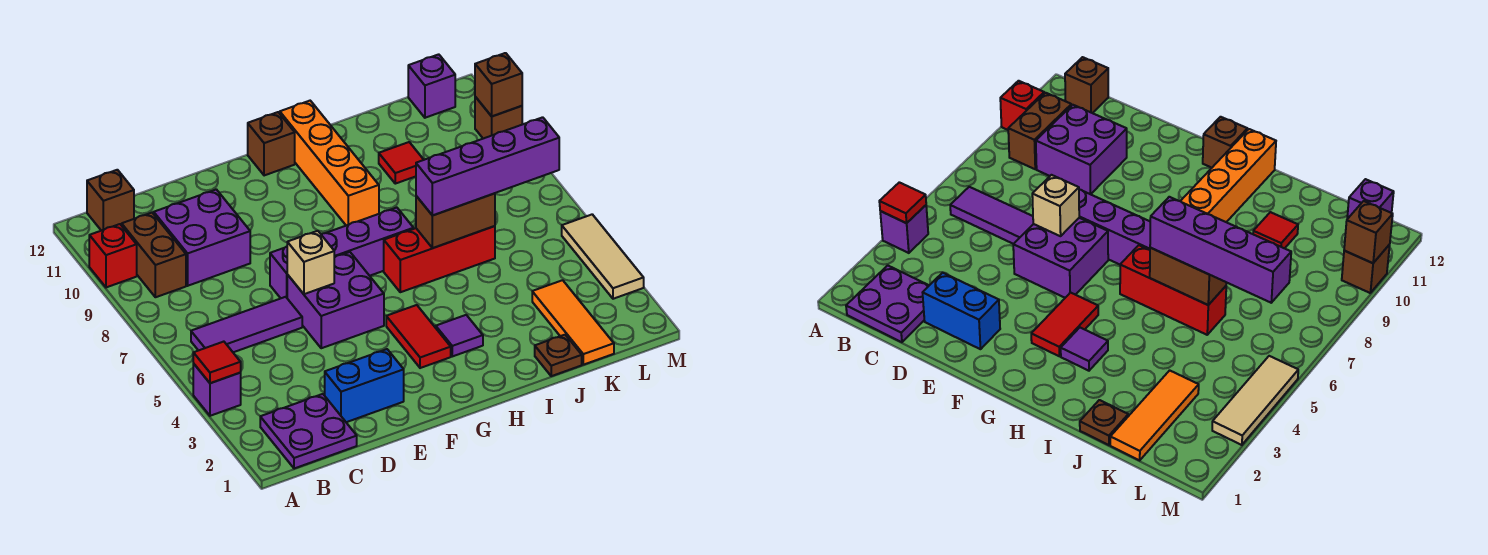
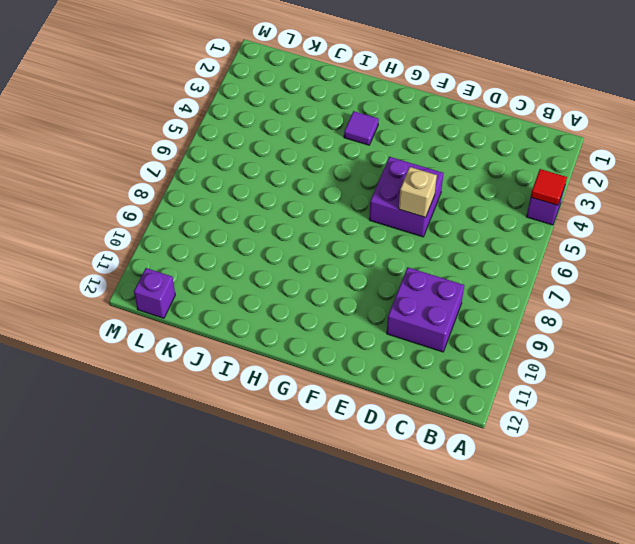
none -> red brick A10 level 1
none -> purple plate B1:C2 level 1
none -> purple tile B6:D6 level 1

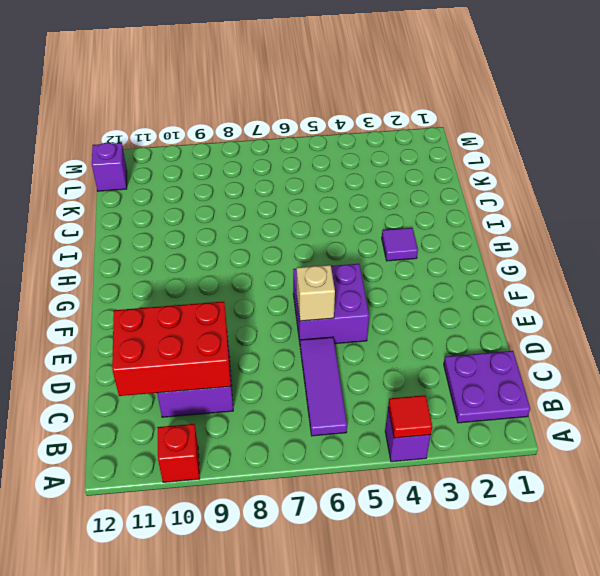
red brick C9:D11 level 2 -> none
none -> brown brick B9:B10 level 1
none -> brown brick B12 level 1
none -> blue brick D2:E2 level 1

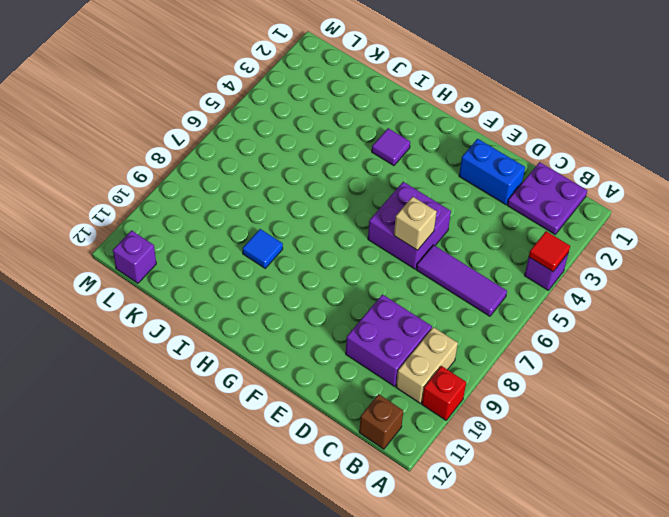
tan brick B9:B10 level 1 -> brown brick B9:B10 level 1
blue tile I9 level 1 -> none
none -> purple brick E7:H7 level 1
none -> red tile G3:G4 level 1
none -> brown brick G12 level 1

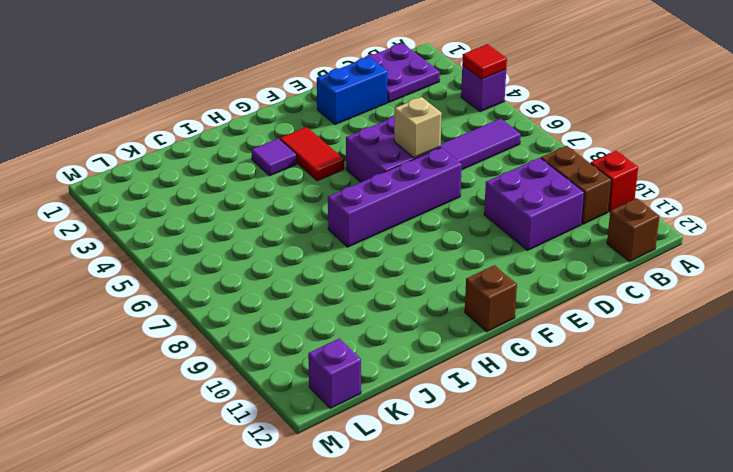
none -> red brick H6:J6 level 1
none -> orange brick H9:H12 level 1
none -> brown plate J1 level 1

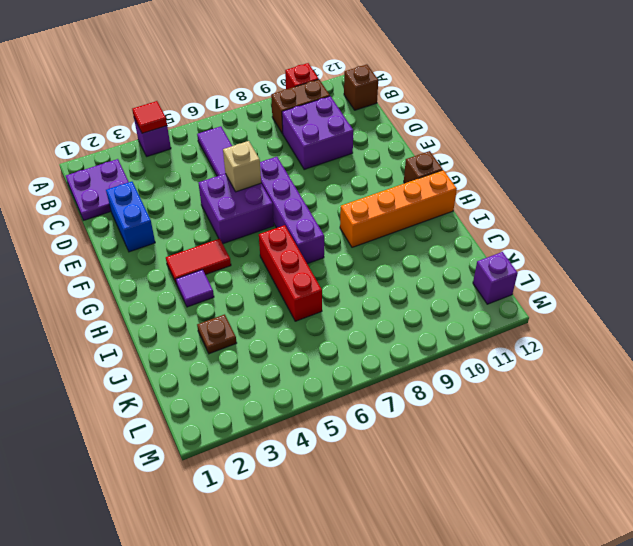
brown plate J3 level 1 -> brown plate J1 level 1
none -> red tile J10 level 1
none -> orange tile K1:K3 level 1
none -> tan tile M3:M5 level 1

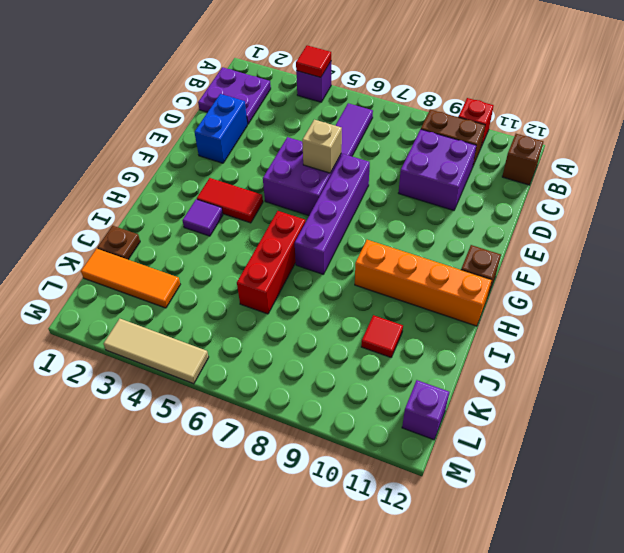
none -> brown brick M10 level 1
none -> brown brick I6:J6 level 2
none -> brown brick M10 level 2

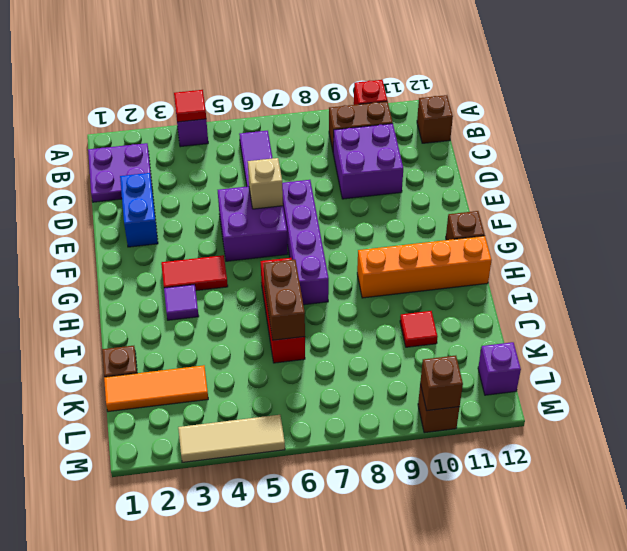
none -> purple brick I6:L6 level 3

